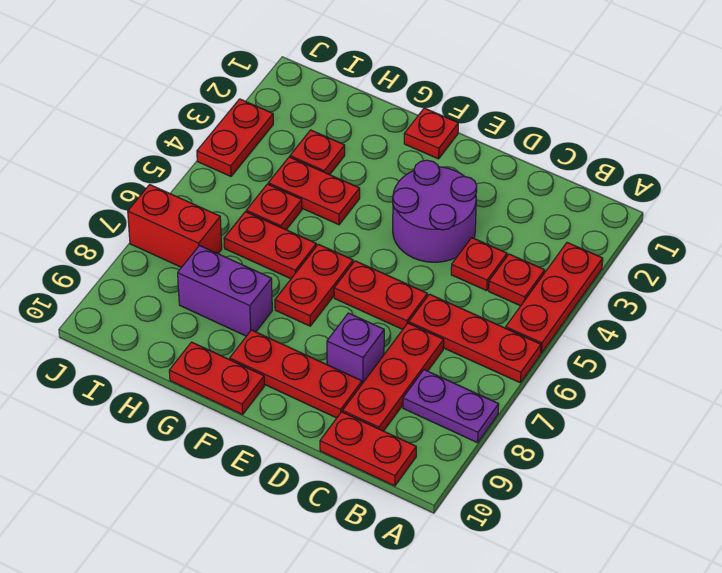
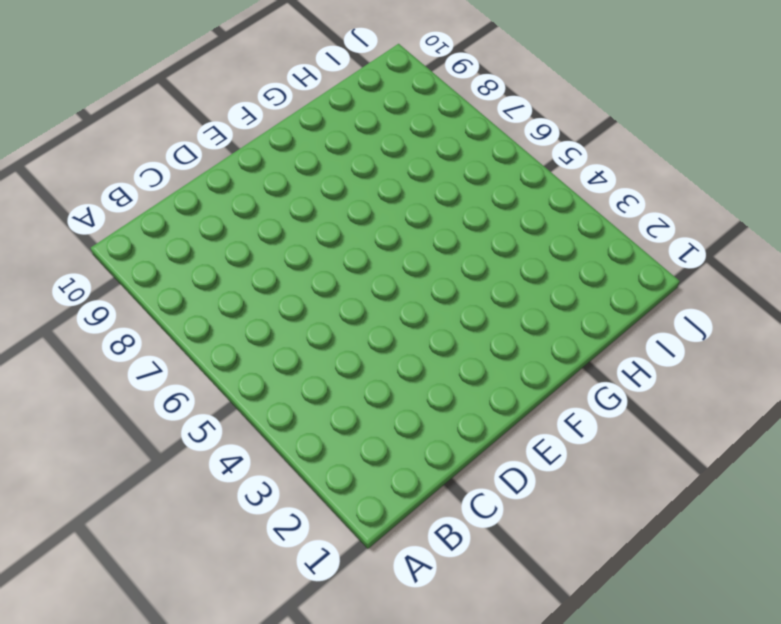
none -> red plate A3:A5 level 1
none -> red plate A6:C6 level 1
none -> purple plate A8:B8 level 1

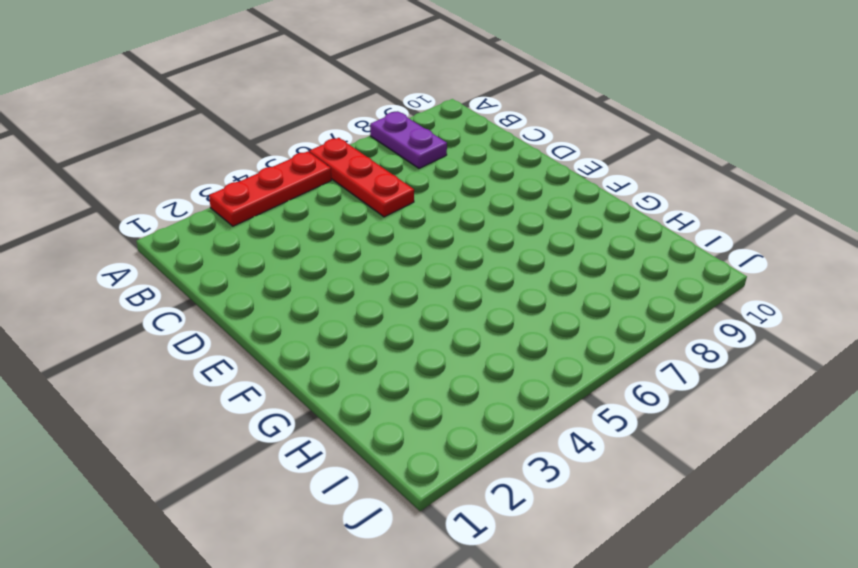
none -> red plate B4 level 1
none -> red plate B10:C10 level 1
none -> red plate C4 level 1

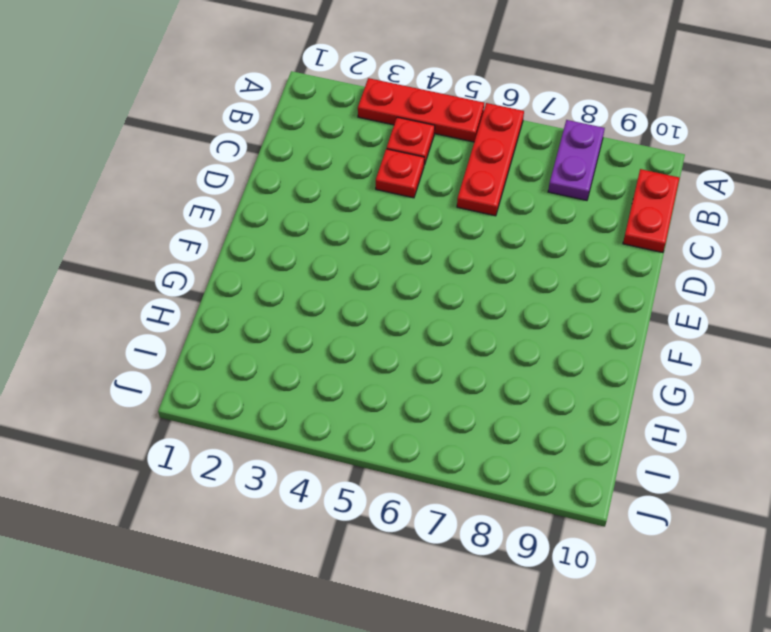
none -> red plate C7:C9 level 1
none -> purple round brick D3:E4 level 1
none -> red plate D6:E6 level 1

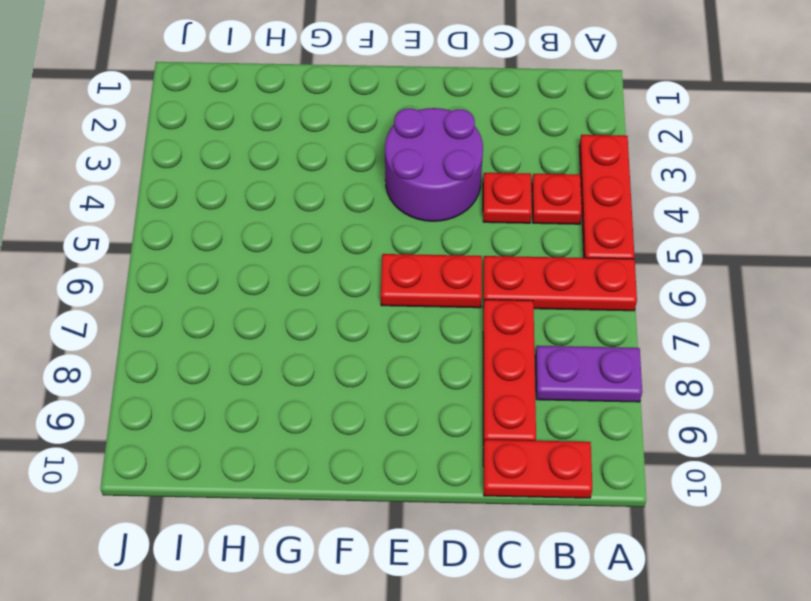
none -> purple brick D8 level 1
none -> red plate D9:F9 level 1
none -> red plate F1 level 1

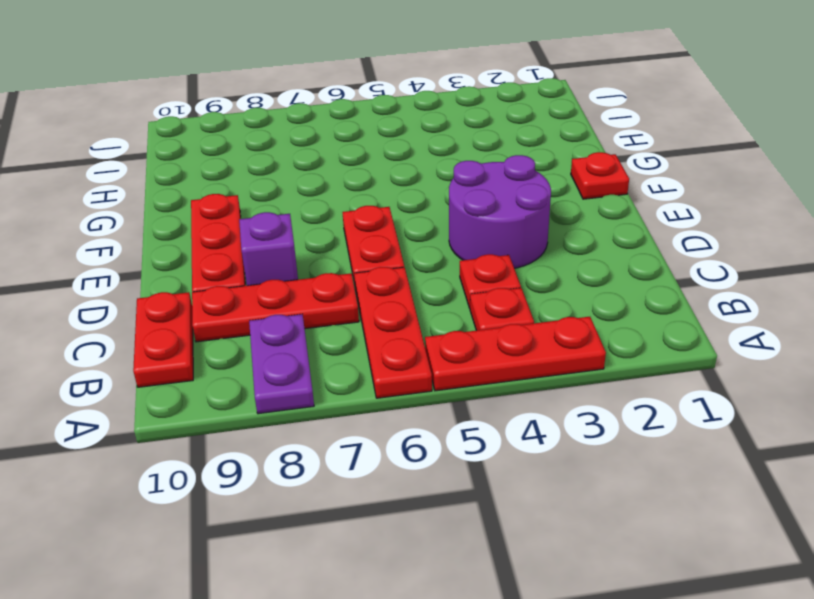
none -> red plate F6:F7 level 1
none -> red plate F10:G10 level 1
none -> red plate G4:H4 level 1

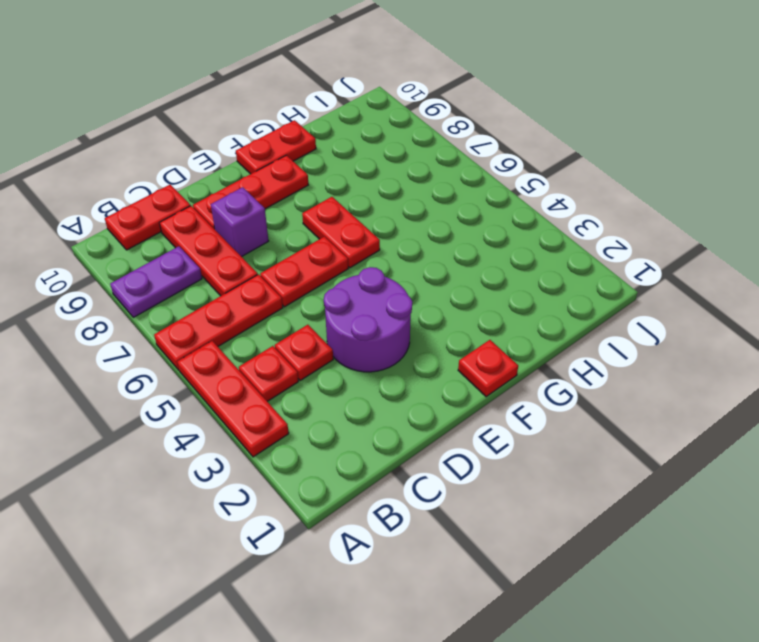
none -> red plate G4:H4 level 1
none -> red plate G6:H6 level 1
none -> purple brick G8:H8 level 1

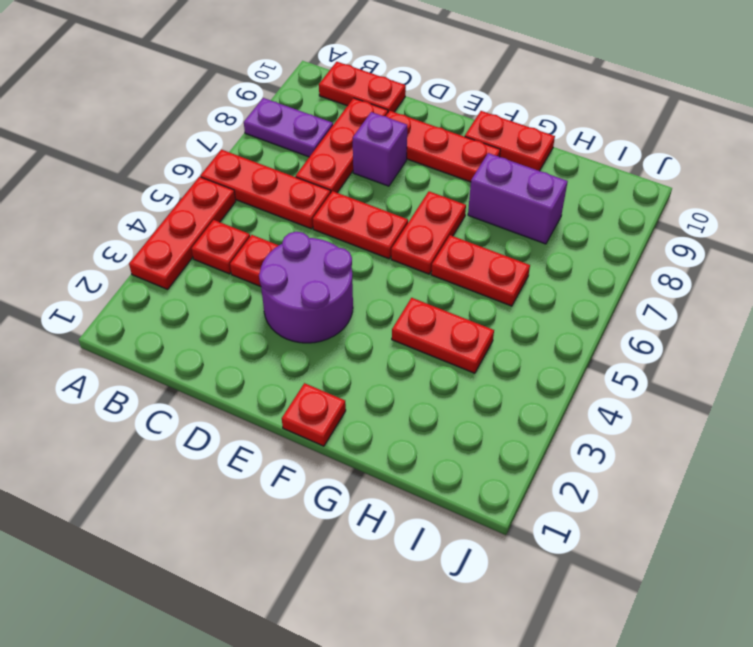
none -> red plate H3 level 1
none -> red plate H5 level 1
none -> red brick I7:J7 level 1

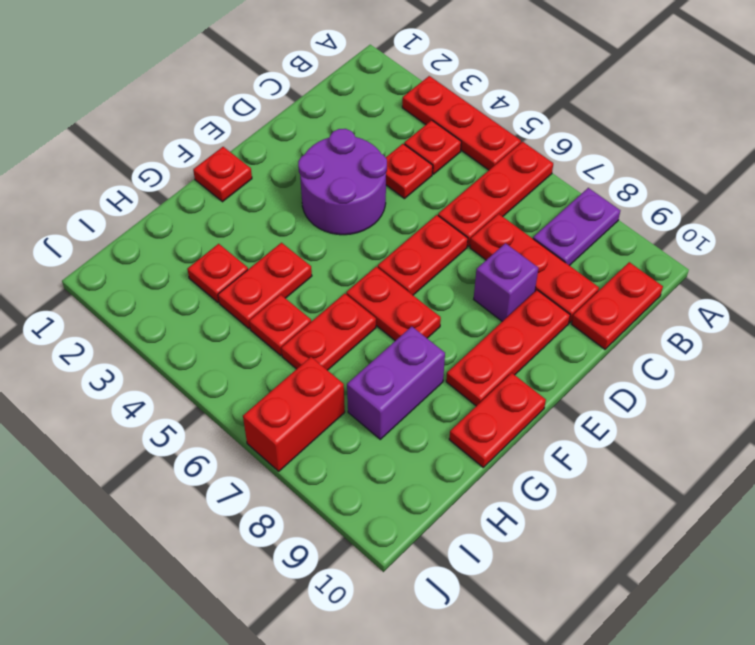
none -> red plate J3:J4 level 1

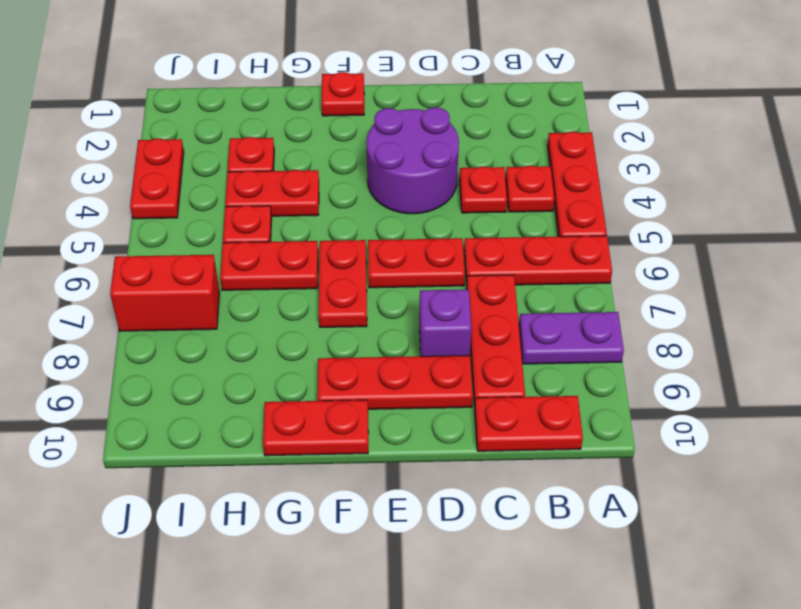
none -> purple brick G8:H8 level 1

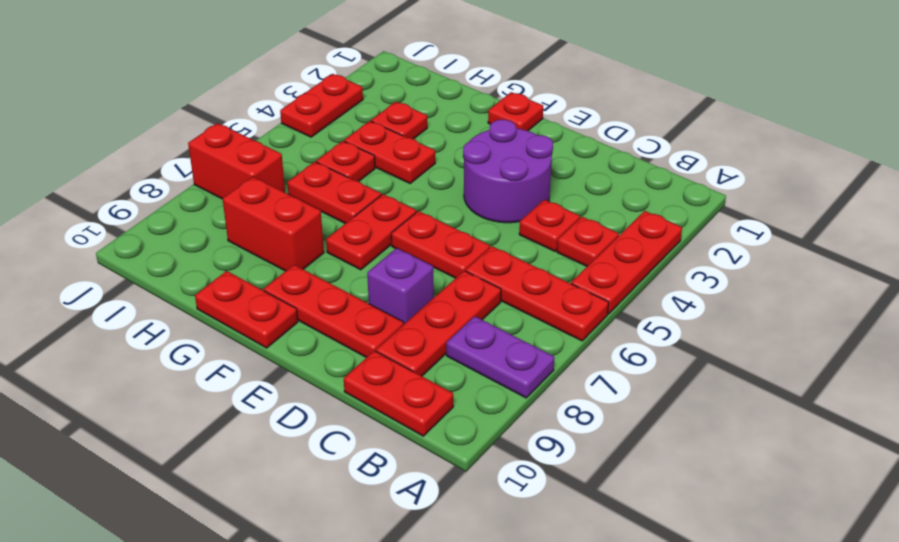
red brick G8:H8 level 1 -> purple brick G8:H8 level 1

